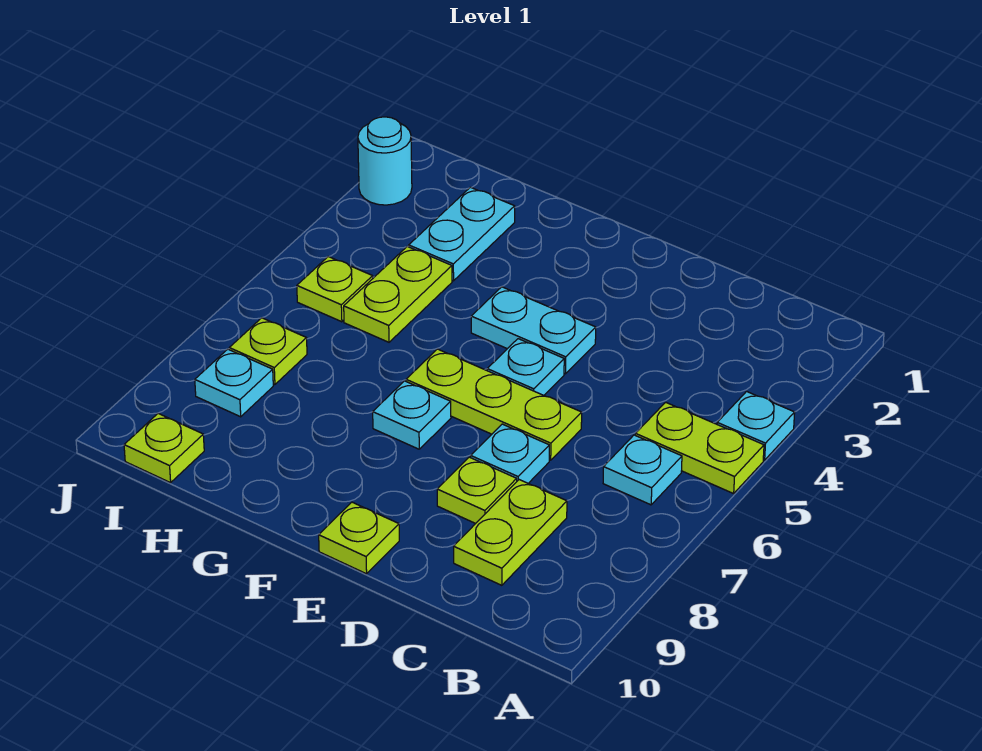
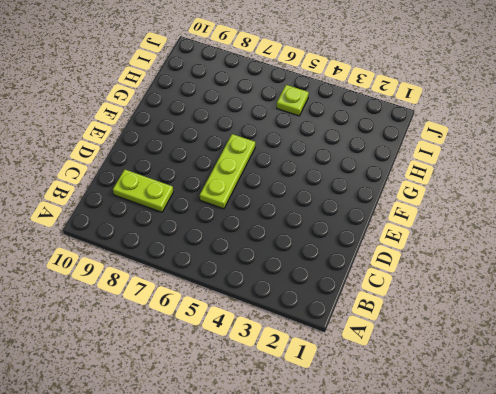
none -> cyan plate A4 level 1
none -> lime plate A5:B5 level 1
none -> cyan plate B6 level 1

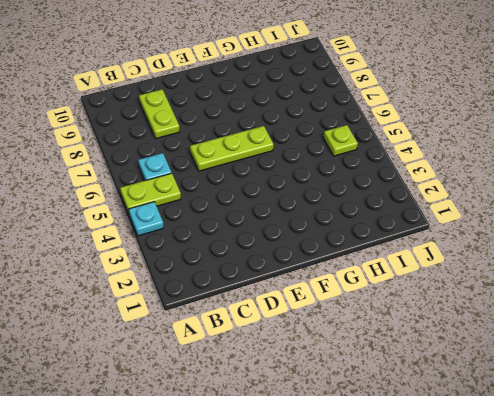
none -> cyan plate D7 level 1
none -> lime plate D8 level 1
none -> cyan plate E4:F4 level 1

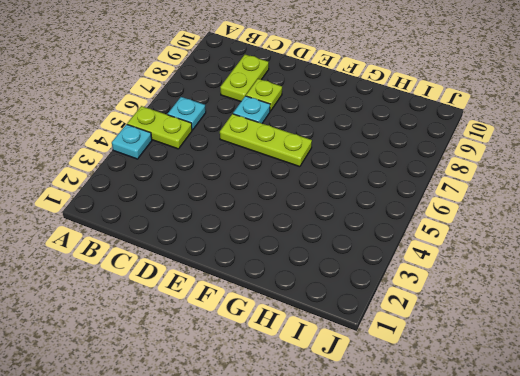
none -> cyan plate E4:F4 level 1
none -> cyan plate E5 level 1
none -> lime plate E10 level 1

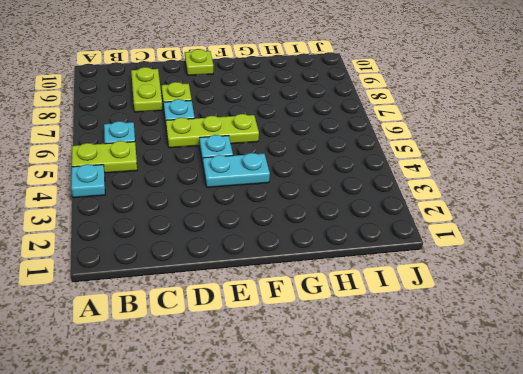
none -> cyan plate F7 level 1
none -> cyan plate H2:H3 level 1
none -> lime plate H4:H5 level 1

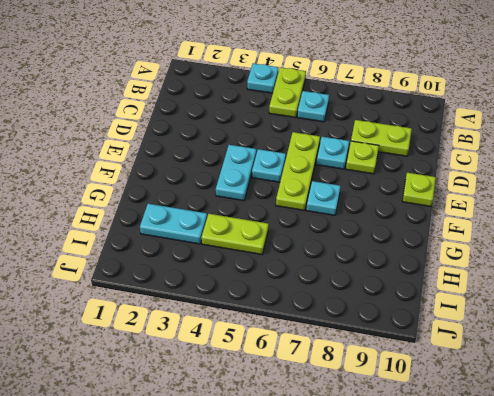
none -> lime plate I5 level 1
none -> lime plate I7 level 1
none -> cyan plate I8 level 1

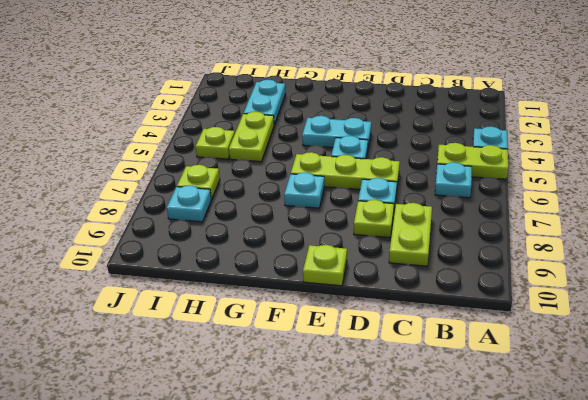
none -> lime plate I10 level 1
none -> cyan round brick J2 level 1

